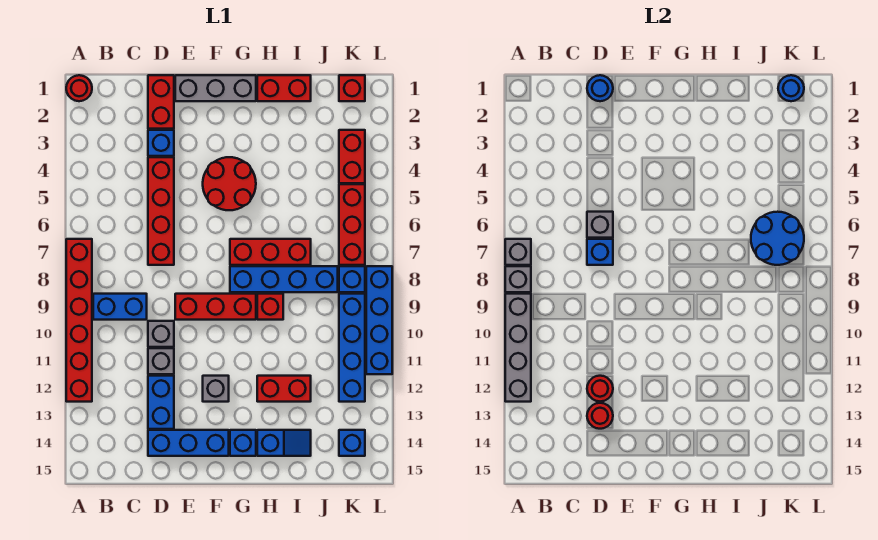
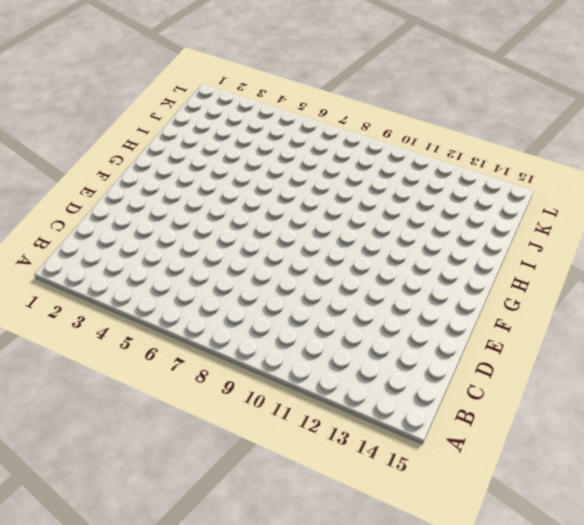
none -> red round brick A1 level 1
none -> red brick A7:A12 level 1
none -> blue brick B9:C9 level 1
none -> red brick D1:D2 level 1

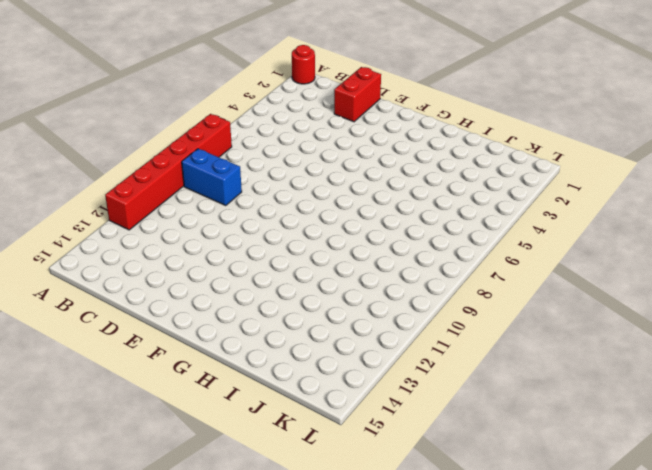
none -> blue brick D3 level 1
none -> red brick D4:D7 level 1
none -> grey brick D10 level 1
none -> grey brick D11 level 1

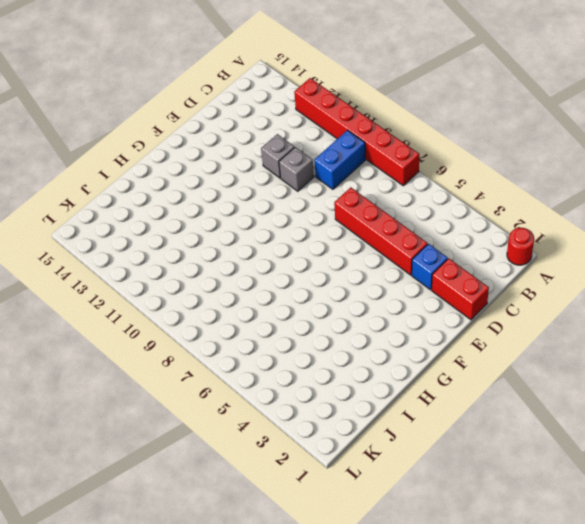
none -> blue brick D12:D13 level 1
none -> blue brick D14:F14 level 1
none -> grey brick E1:G1 level 1
none -> red brick E9:G9 level 1

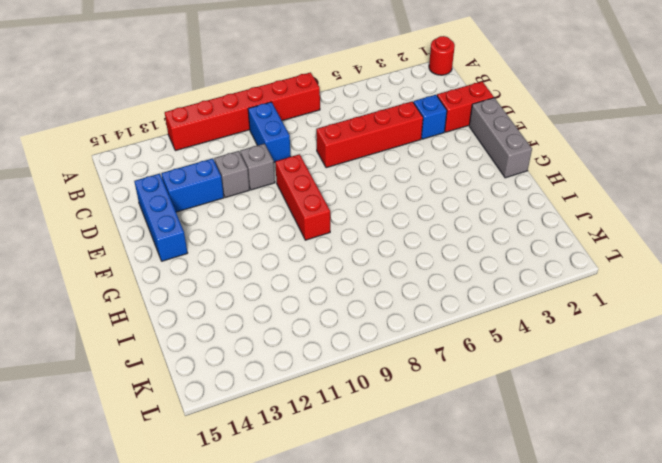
none -> red round brick F4:G5 level 1
none -> grey brick F12 level 1
none -> red brick G7:I7 level 1
none -> blue brick G8:J8 level 1

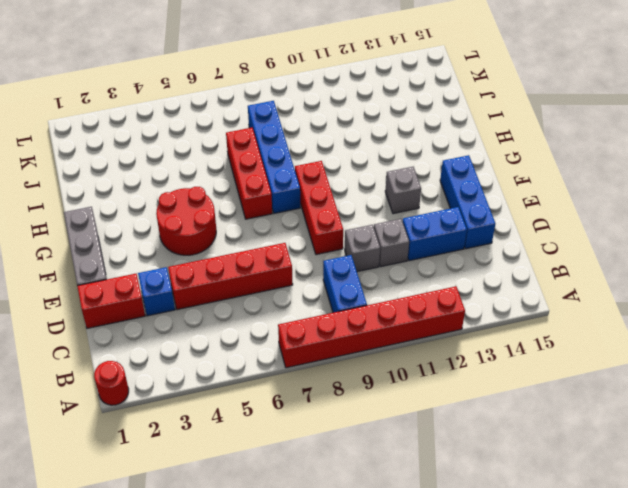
none -> blue brick G14 level 1
none -> red brick H1:I1 level 1
none -> red brick H9 level 1
none -> red brick H12:I12 level 1

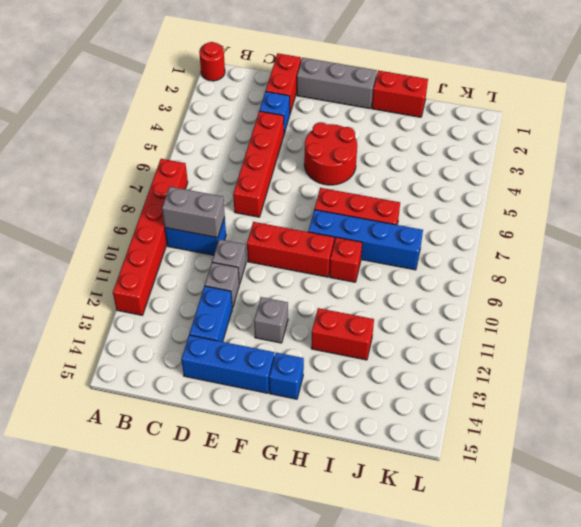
grey brick B9:C9 level 2 -> none
none -> blue slope H14:I14 level 1 top H
none -> red brick K1 level 1
none -> red brick K3:K4 level 1
none -> red brick K5:K7 level 1

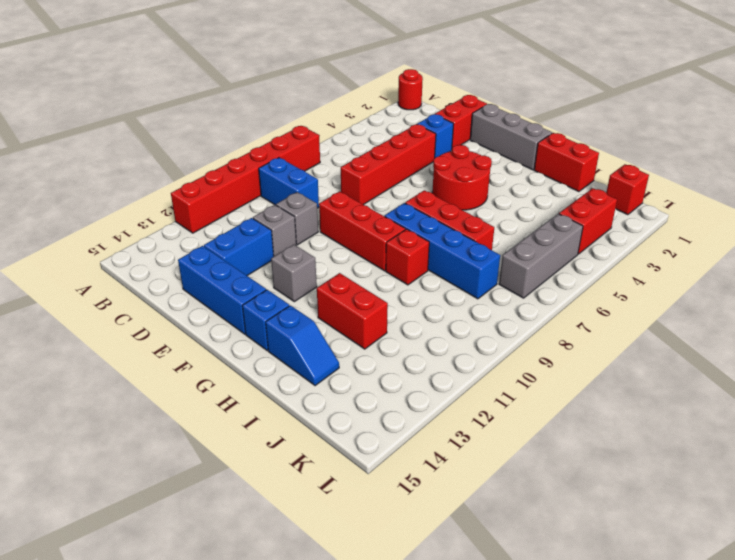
grey brick K5:K7 level 1 -> red brick K5:K7 level 1
none -> blue brick K8 level 1
none -> blue brick K9:K12 level 1
none -> blue brick K14 level 1
none -> blue brick L8:L11 level 1

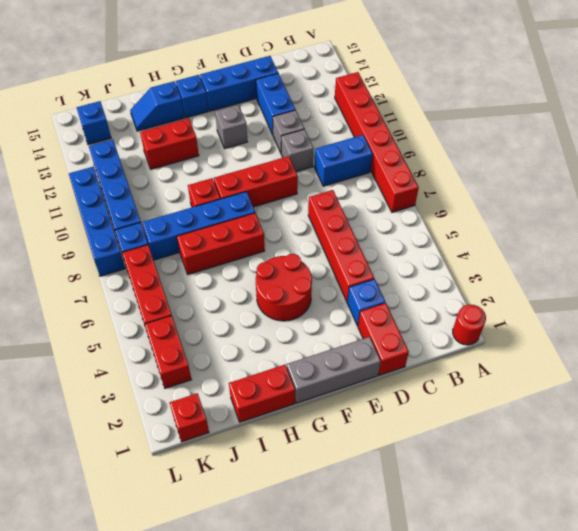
none -> grey brick A7 level 2
none -> grey brick A8 level 2
none -> grey brick A9:A12 level 2
none -> blue round brick D1 level 2

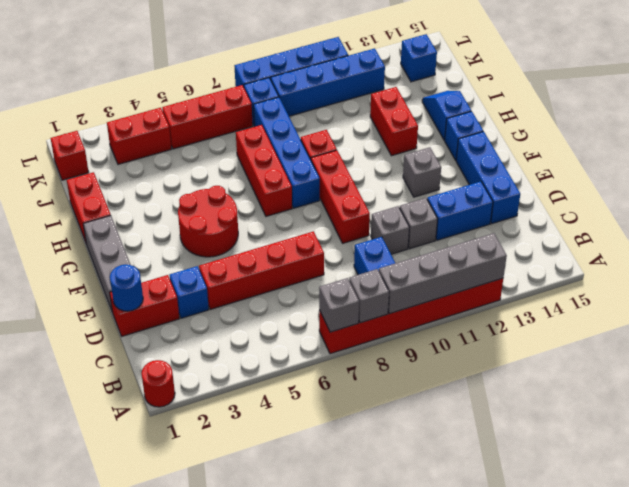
none -> grey brick D6 level 2
none -> blue brick D7 level 2
none -> red round brick D12 level 2
none -> red round brick D13 level 2

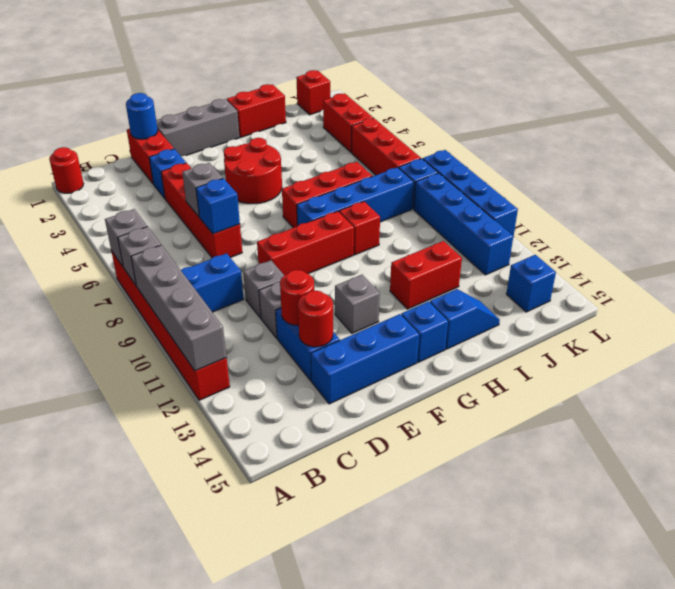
none -> blue round brick J6:K7 level 2
none -> blue round brick K1 level 2

